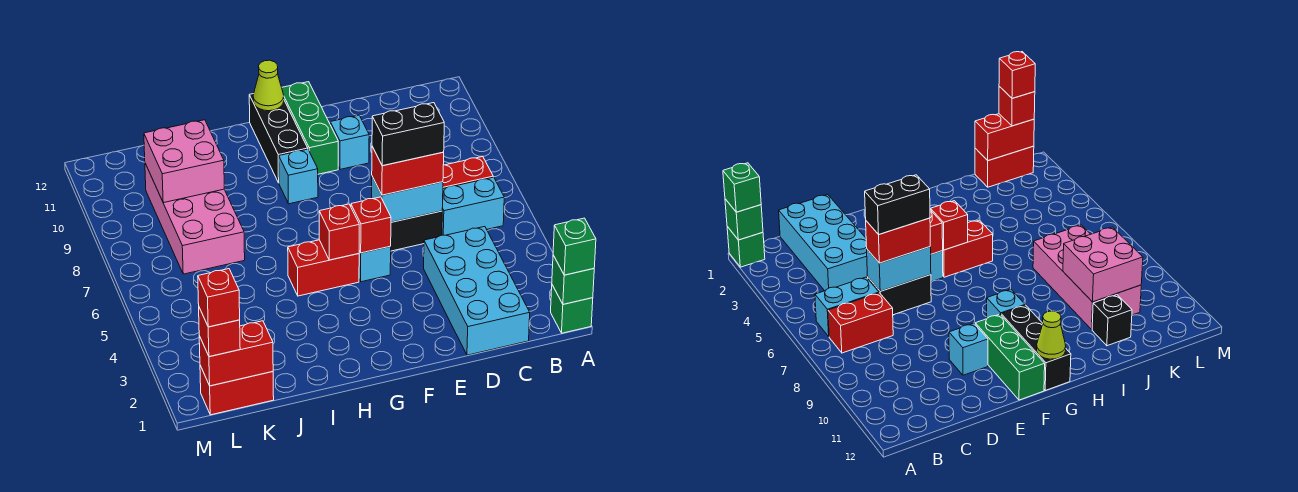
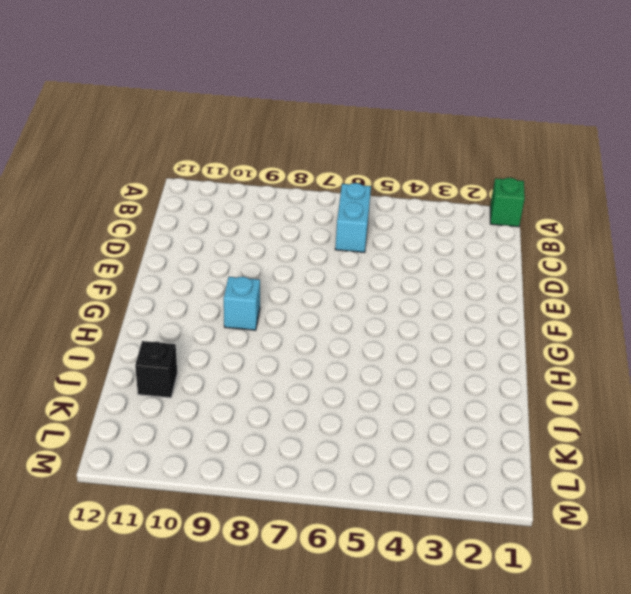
none -> red brick B7:C7 level 1
none -> cyan brick C1:D4 level 1
none -> black brick D6:E6 level 1

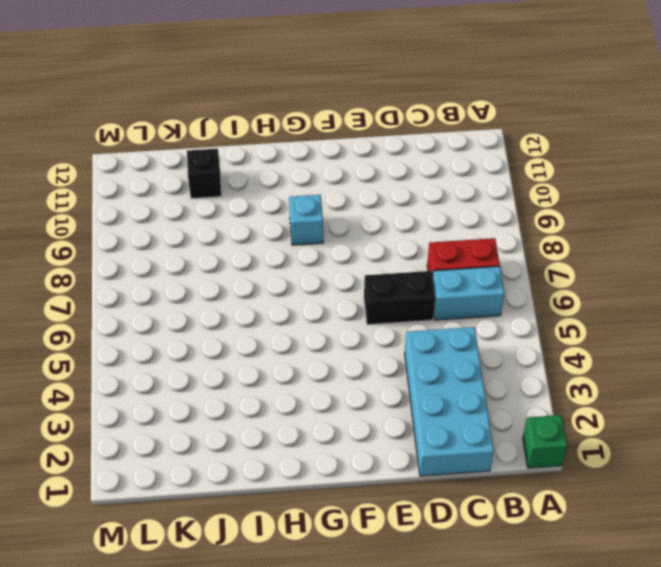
none -> cyan brick E10 level 1
none -> cyan brick F5 level 1
none -> green brick F10:F12 level 1

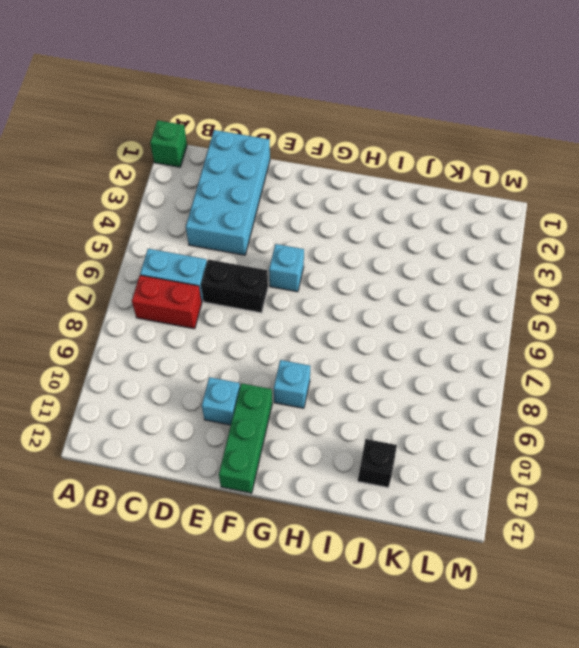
none -> red brick G5:H5 level 1
none -> black brick G10:G12 level 1
none -> pink brick J7:K10 level 1

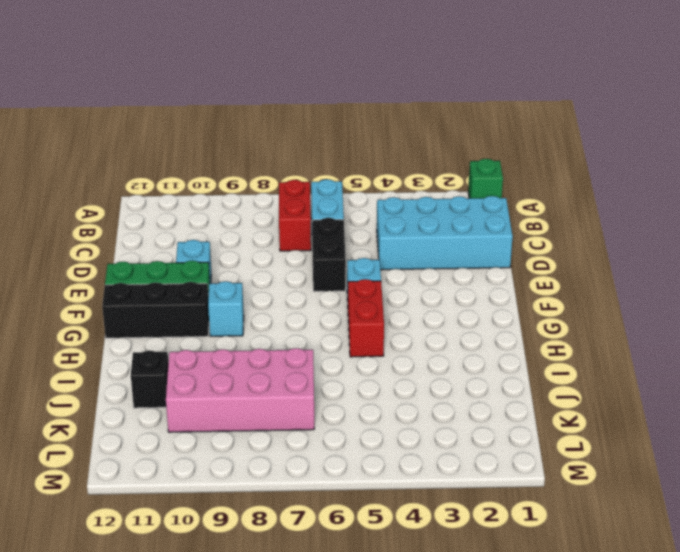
none -> red brick K1:L1 level 1
none -> green brick A1 level 2
none -> cyan brick D6:E6 level 2

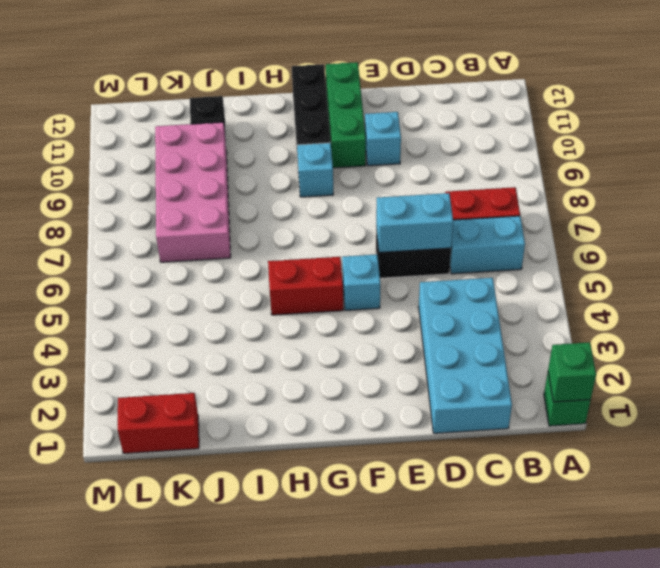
none -> red brick F5 level 2
none -> red brick G5 level 2
none -> lime cone G12 level 2

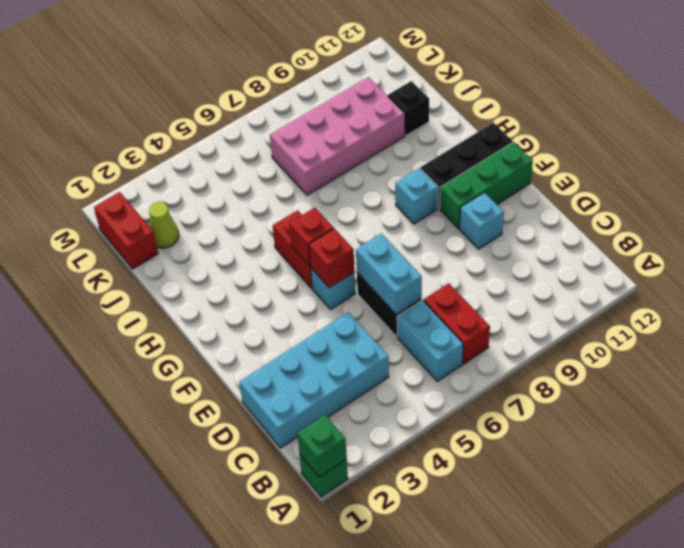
lime cone K2 level 1 -> lime cone G12 level 2
none -> pink brick J9:K10 level 2
none -> red brick K1:L1 level 2
none -> green brick A1 level 3

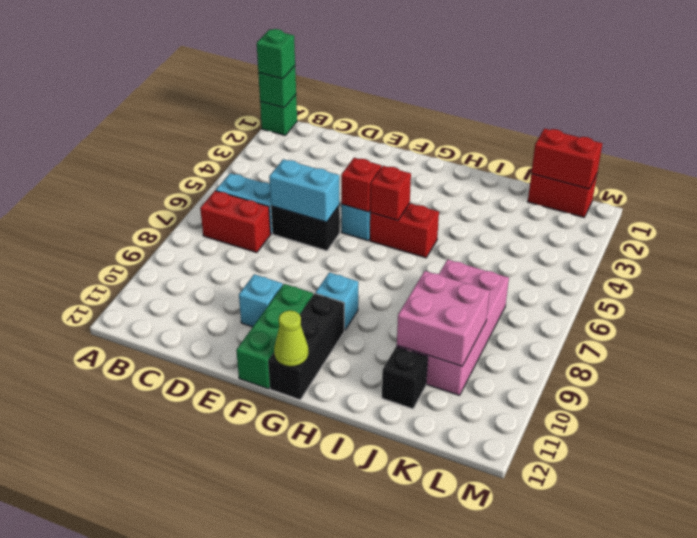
none -> cyan brick C1:D4 level 1
none -> red brick D6:E6 level 3
none -> red brick L1 level 3

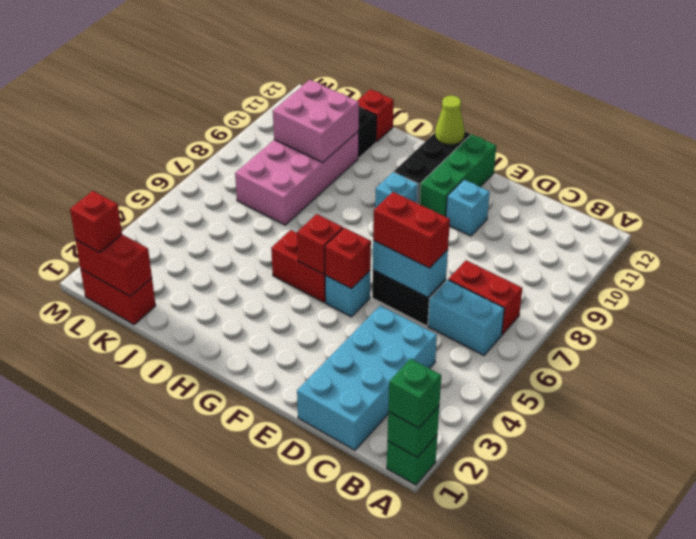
red brick J12 level 1 -> red brick L1 level 4
none -> black brick D6:E6 level 4

